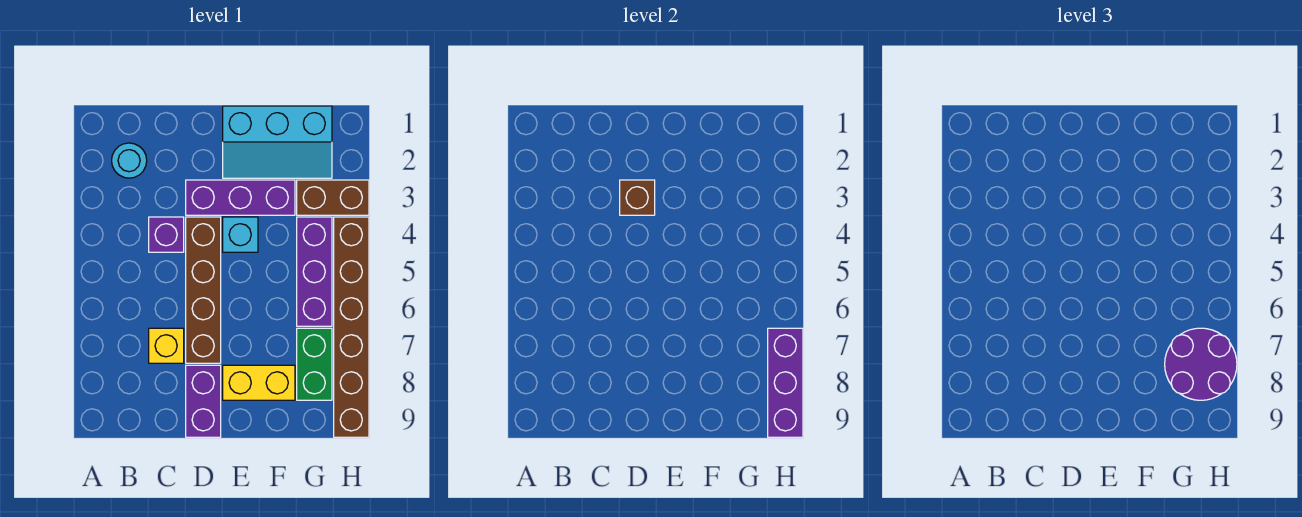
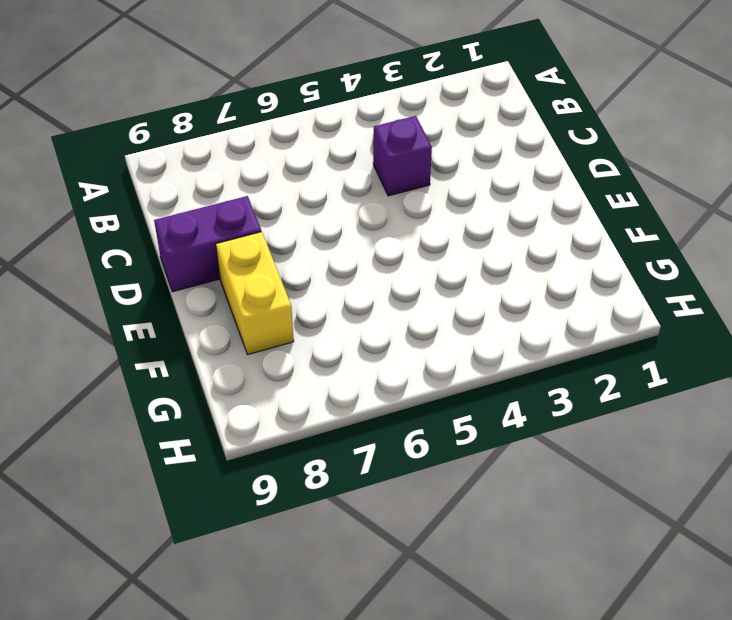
none -> cyan round brick B2 level 1
none -> yellow brick C7 level 1
none -> purple brick D3:F3 level 1

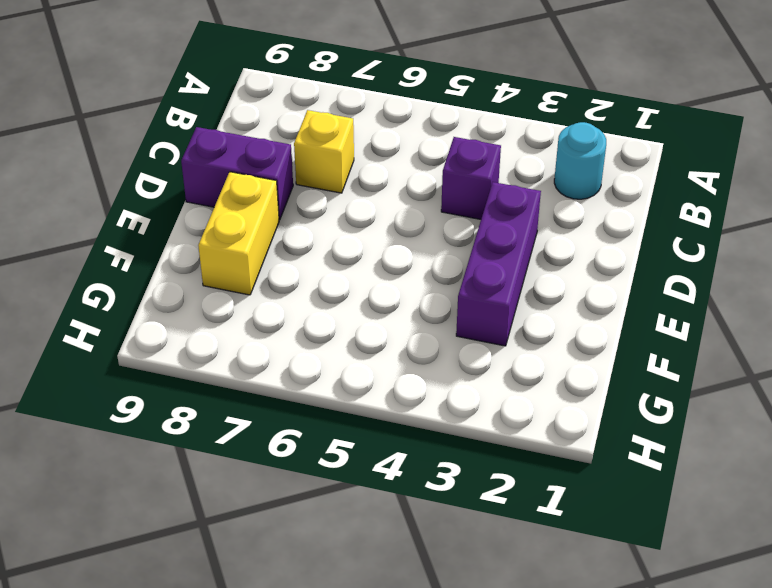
none -> brown brick D4:D7 level 1
none -> cyan slope E1:G2 level 1 top 1
none -> cyan brick E4 level 1

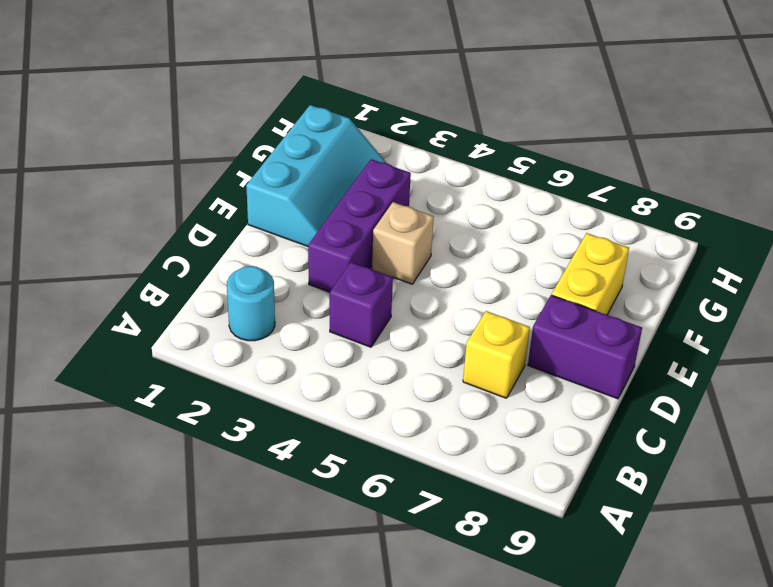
tan brick E4 level 1 -> cyan brick E4 level 1
none -> brown brick D4:D7 level 1
none -> brown brick G3:H3 level 1
none -> purple brick G4:G6 level 1

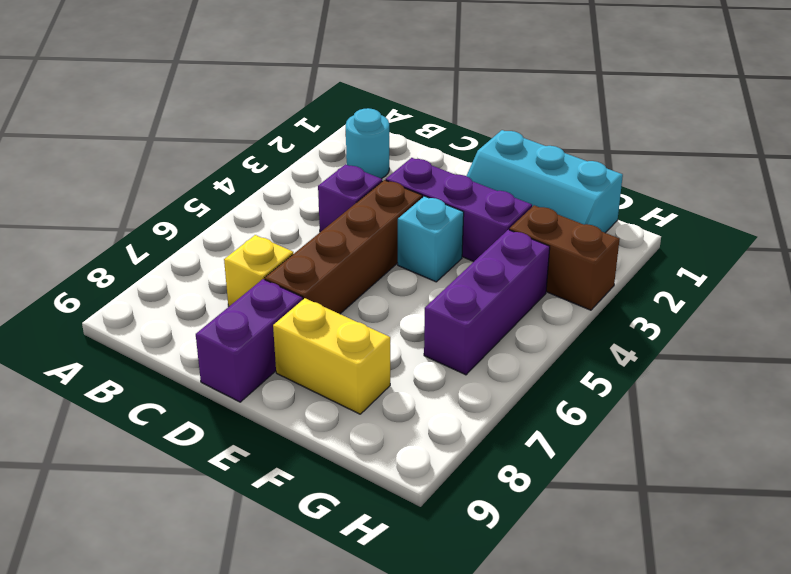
none -> green brick G7:G8 level 1
none -> brown brick H4:H9 level 1
none -> brown brick D3 level 2

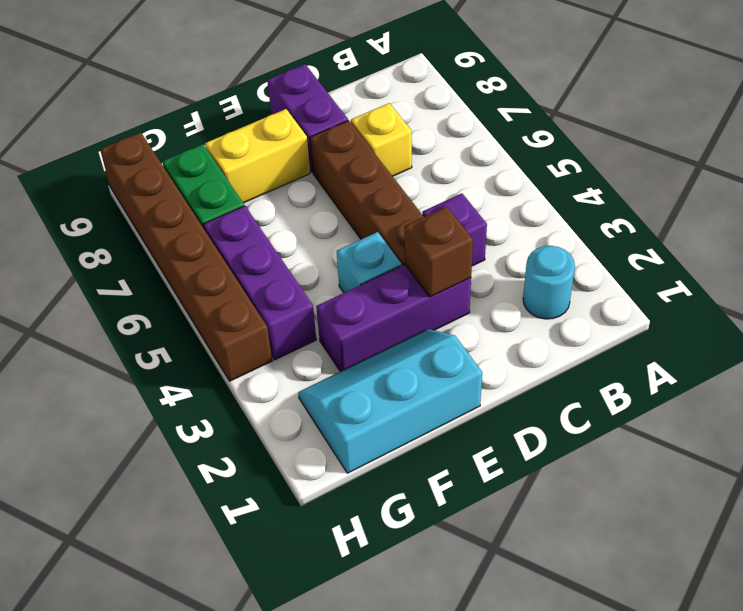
none -> brown brick G3:H3 level 1
none -> purple brick H7:H9 level 2
none -> purple round brick G7:H8 level 3

